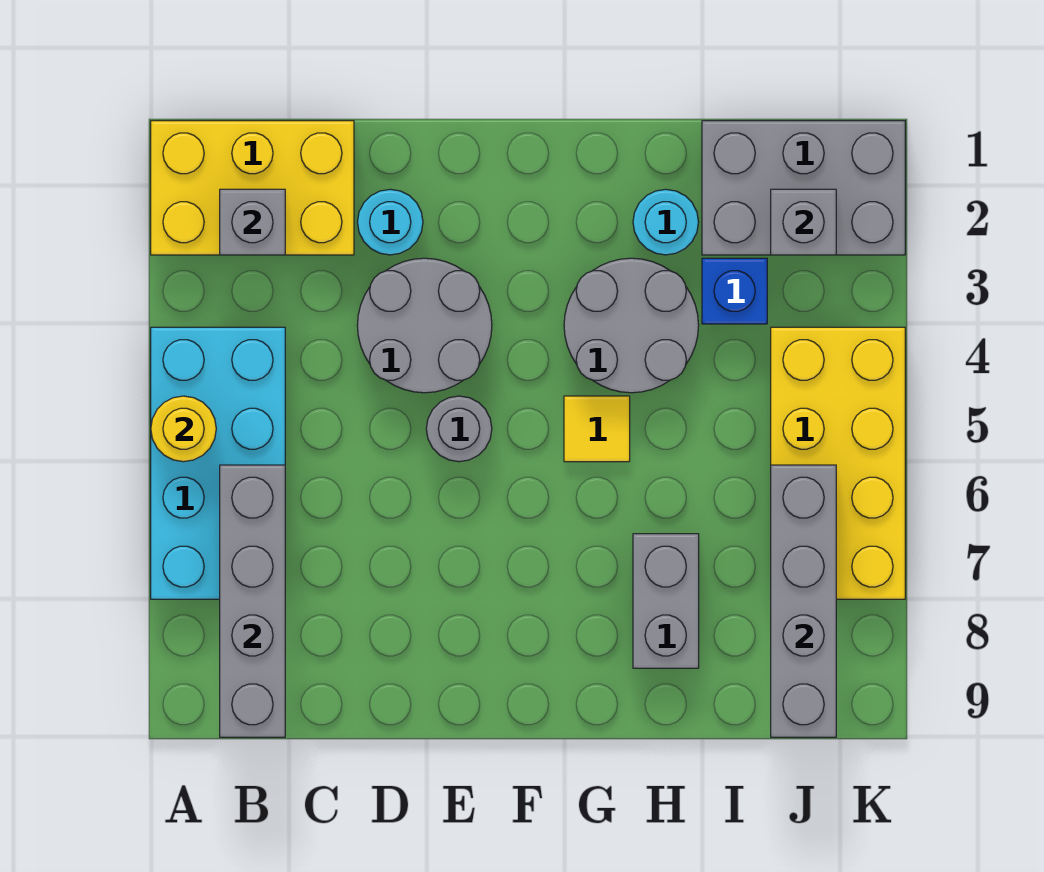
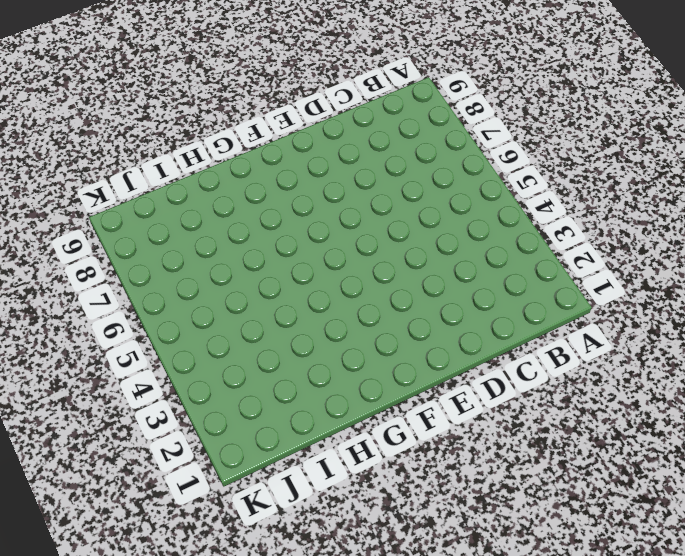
none -> yellow brick A1:C2 level 1
none -> cyan brick A4:B7 level 1
none -> cyan round brick D2 level 1

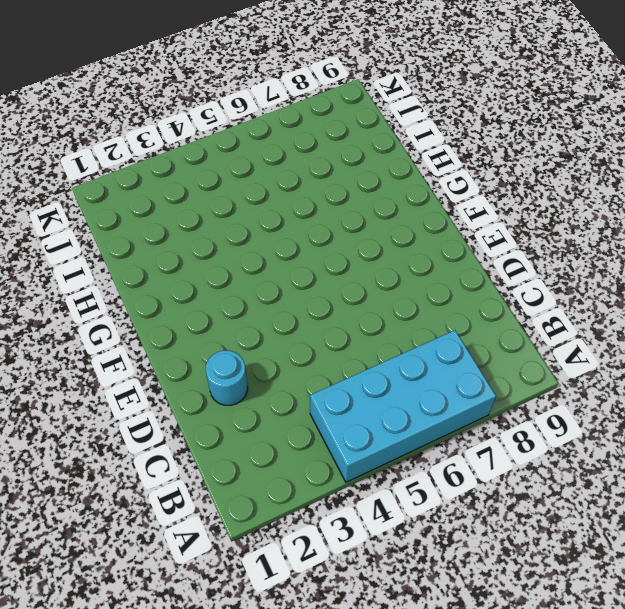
none -> yellow brick A1:C2 level 1
none -> grey round brick D3:E4 level 1
none -> grey round brick E5 level 1

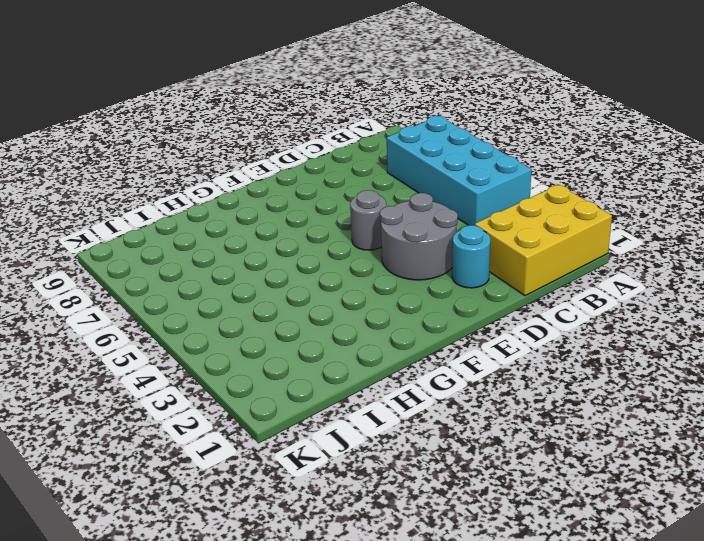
none -> grey round brick G3:H4 level 1
none -> yellow tile G5 level 1
none -> cyan round brick H2 level 1

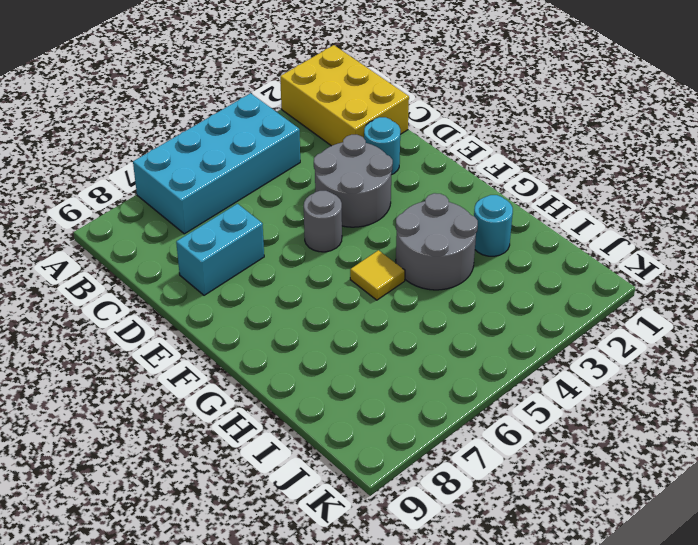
cyan brick D7:D8 level 1 -> none
none -> grey brick H7:H8 level 1
none -> grey brick I1:K2 level 1
none -> blue brick I3 level 1

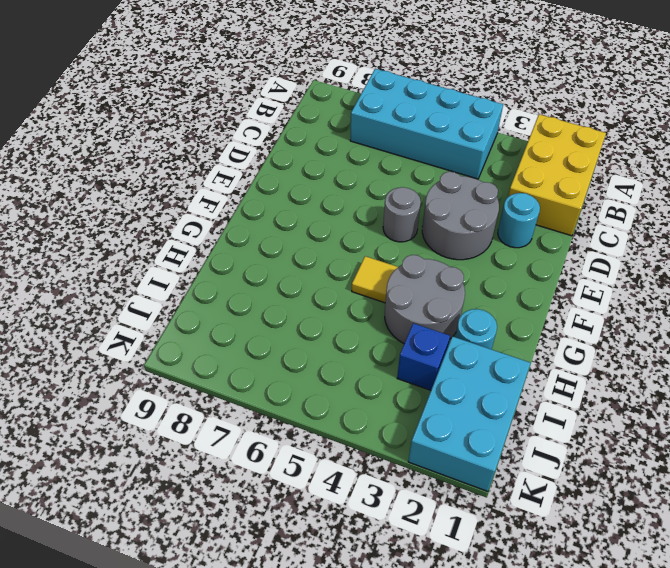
cyan brick I1:K2 level 1 -> grey brick I1:K2 level 1
none -> grey brick H7:H8 level 1
none -> yellow brick J4:K7 level 1
none -> yellow round brick A5 level 2

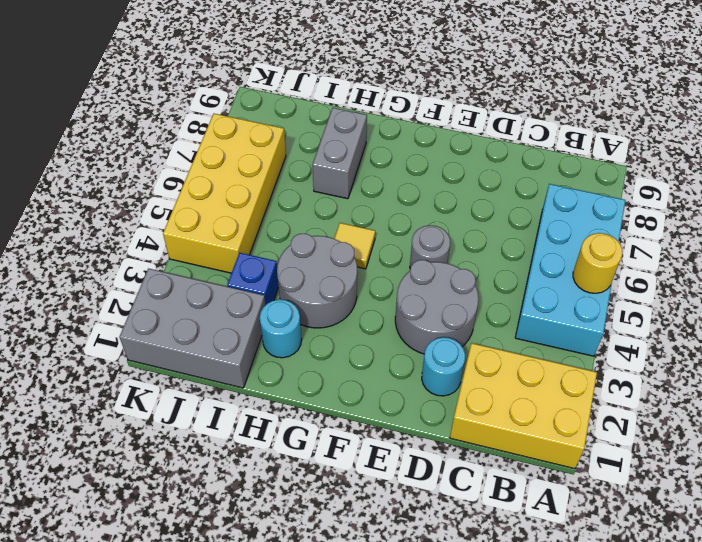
none -> grey brick B2 level 2
none -> grey brick B6:B9 level 2
none -> grey brick J2 level 2

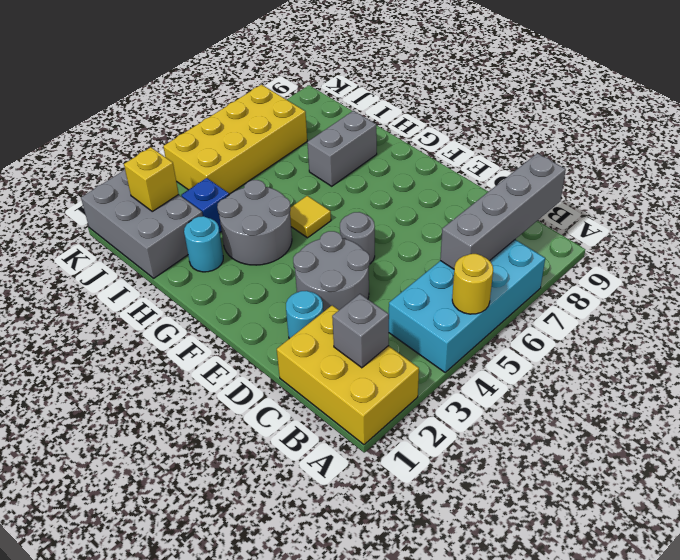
yellow brick J2 level 2 -> grey brick J2 level 2
none -> grey brick J6:J9 level 2

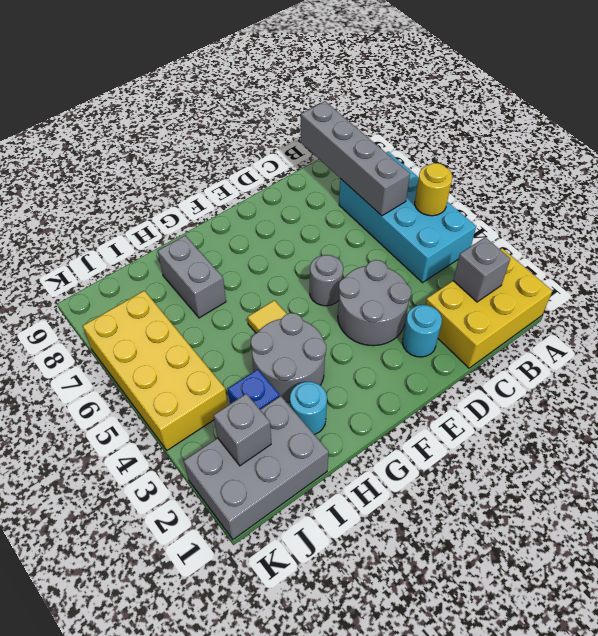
none -> grey brick J6:J9 level 2

